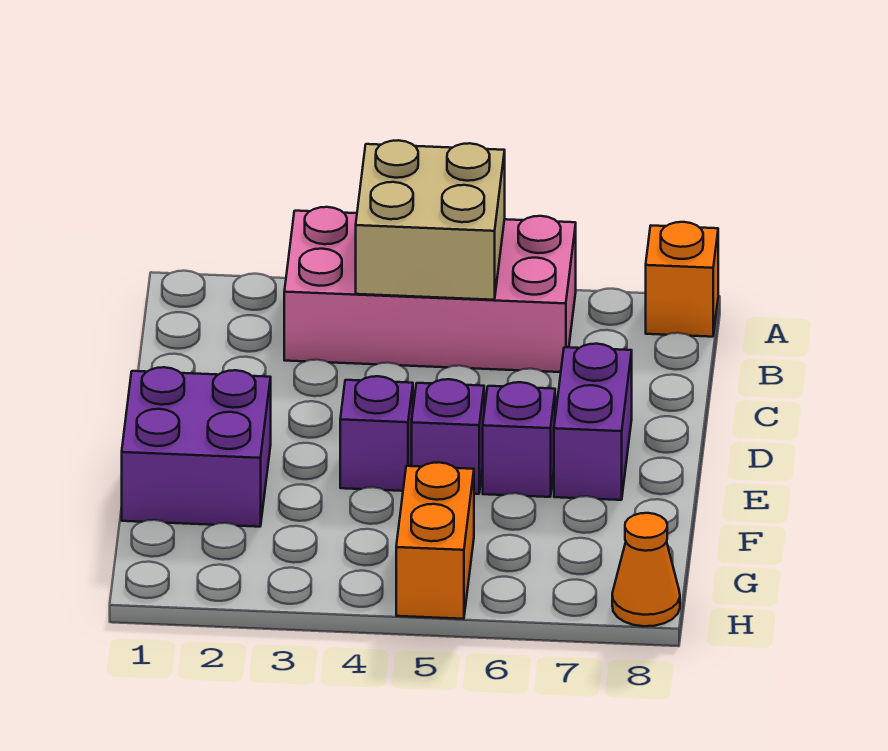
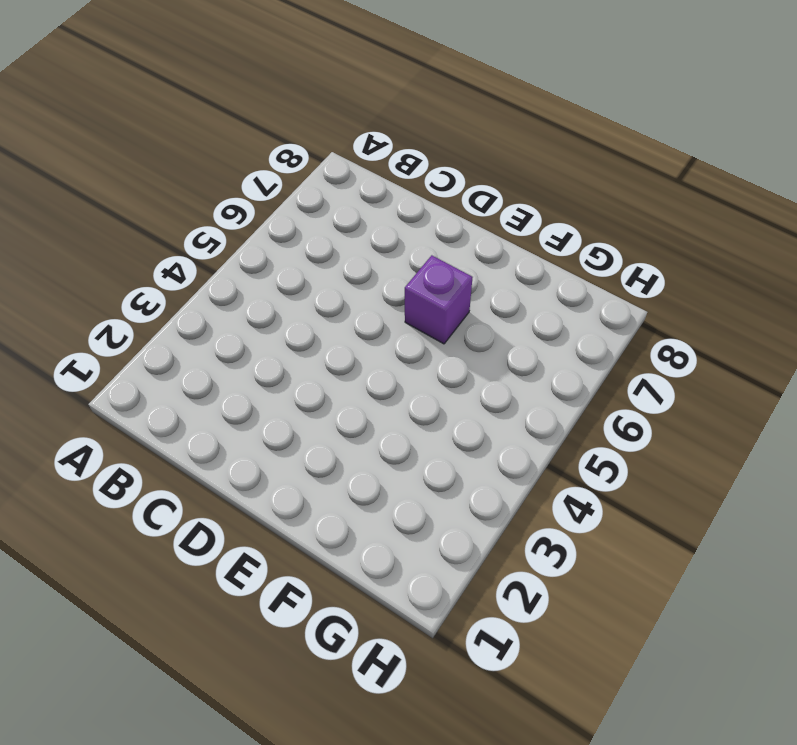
none -> pink brick A3:B6 level 1
none -> orange brick A8 level 1

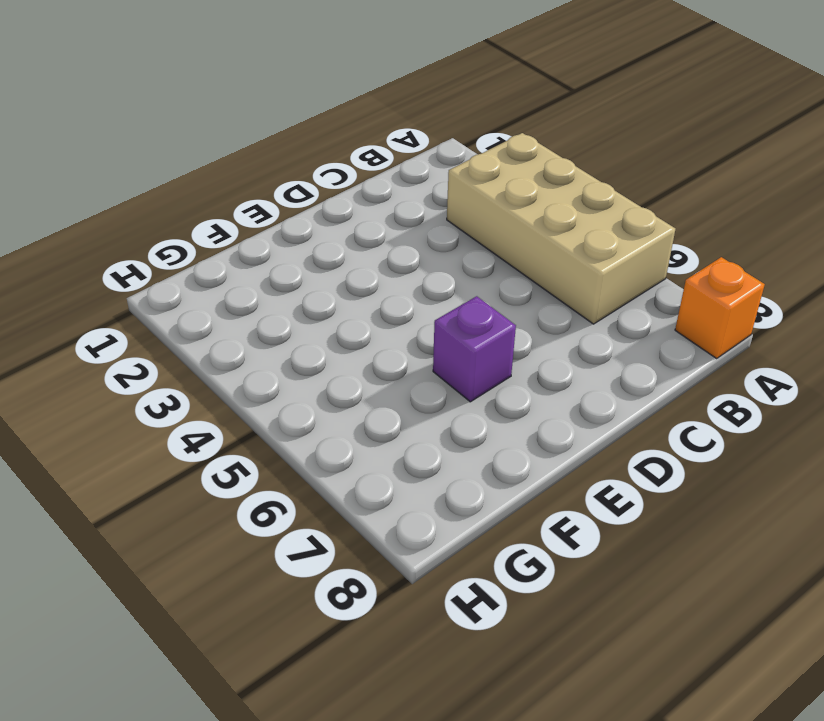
tan brick A3:B6 level 1 -> pink brick A3:B6 level 1
none -> purple brick D7:E7 level 1
none -> purple brick E1:F2 level 1

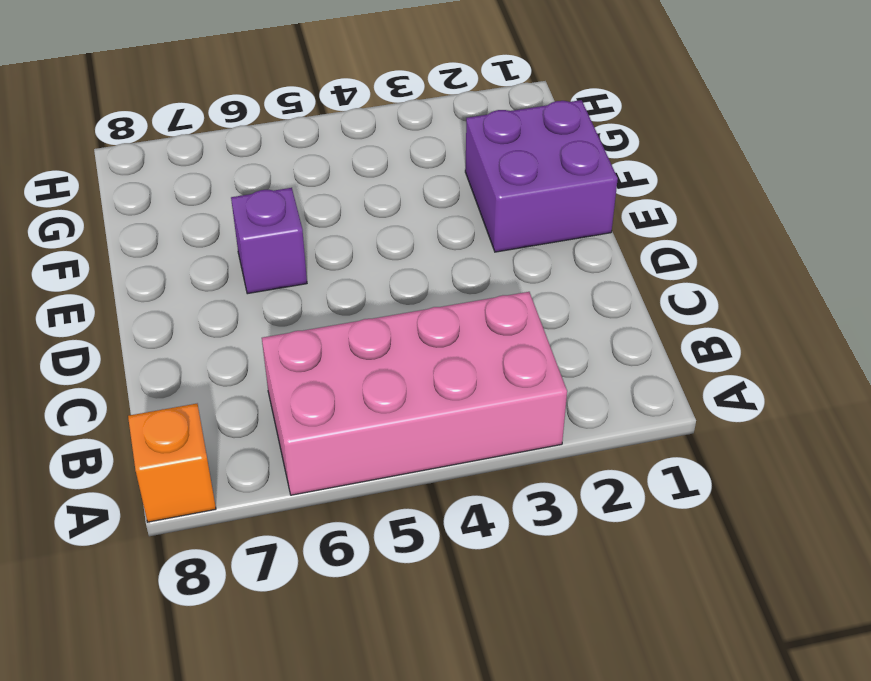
none -> purple brick D7:E7 level 1
none -> purple brick E4 level 1

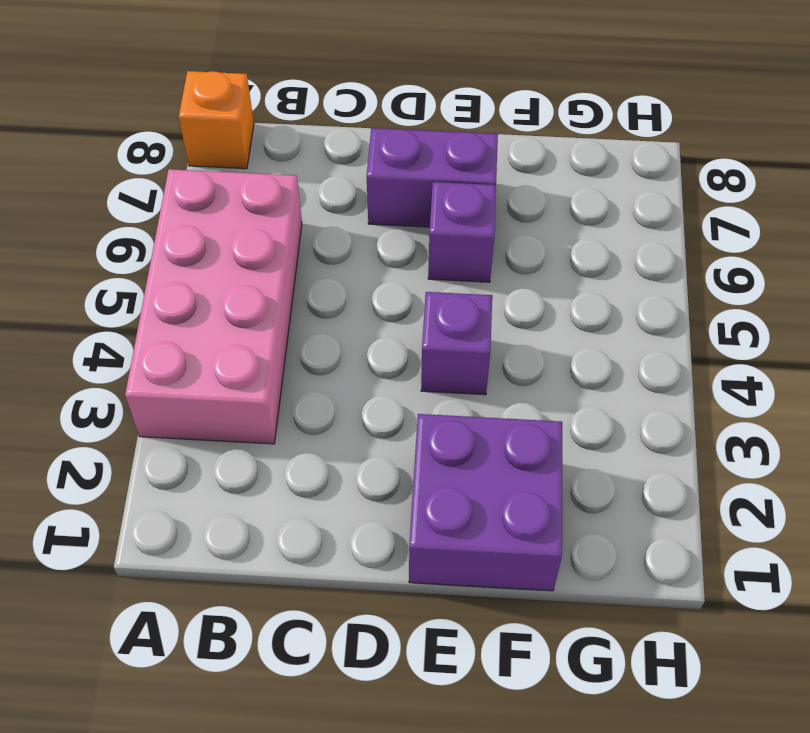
none -> purple brick E5 level 1
none -> orange brick G5:H5 level 1

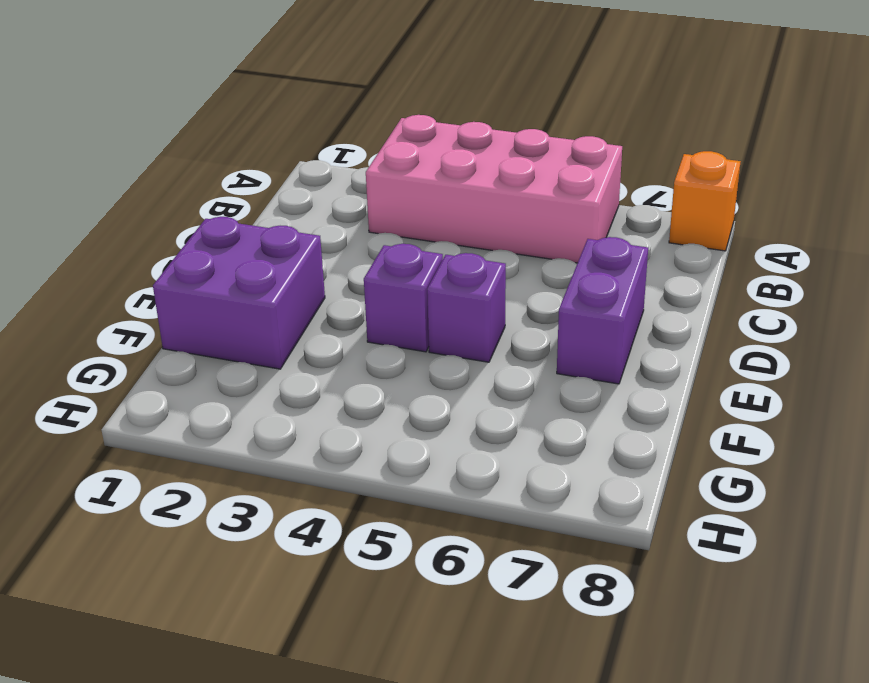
none -> purple brick E6 level 1
none -> orange brick G5:H5 level 1

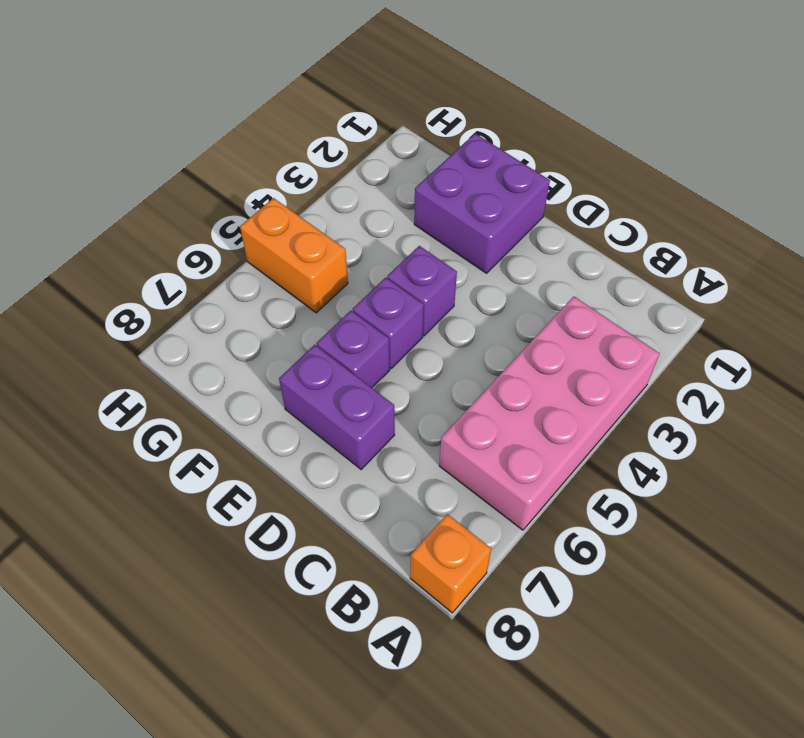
none -> orange cone H8 level 1
none -> tan brick A4:B5 level 2

